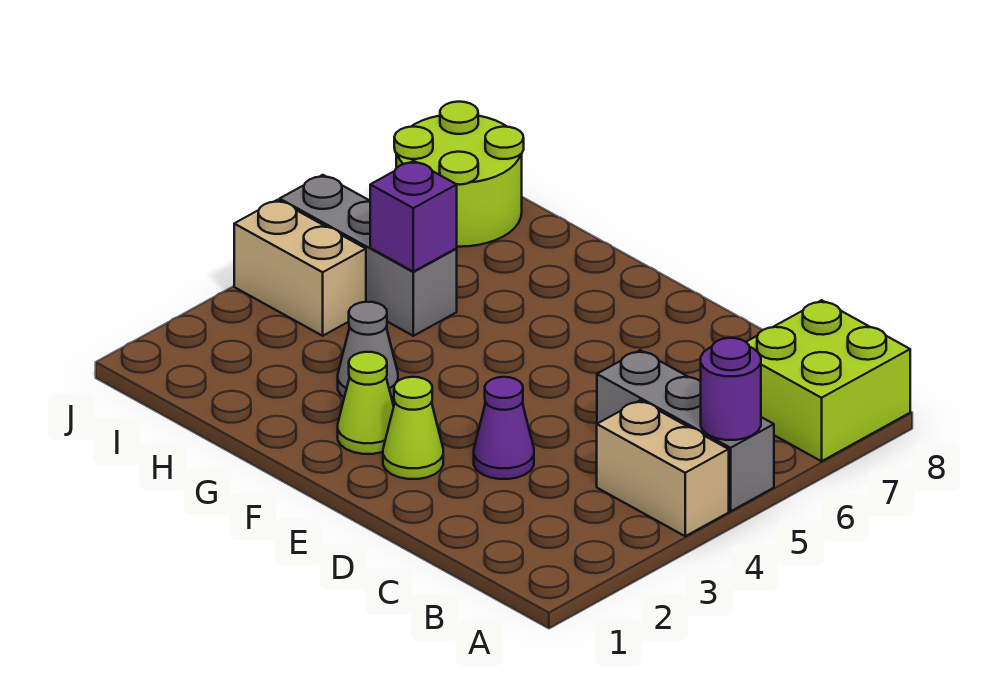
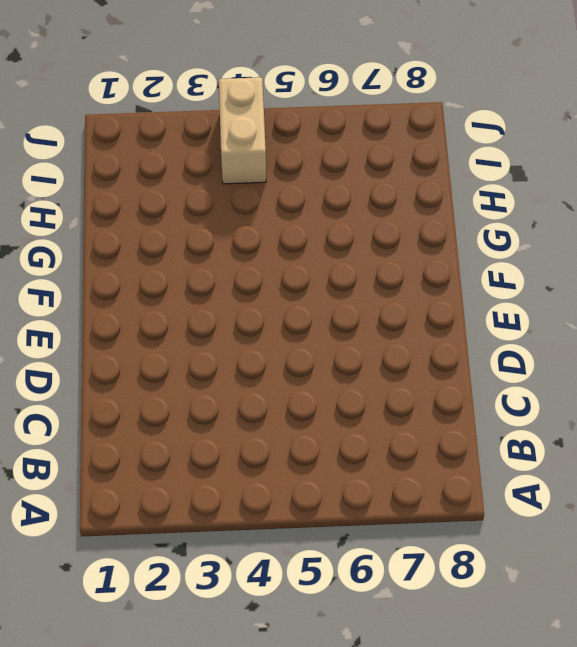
none -> tan brick A4:B4 level 1
none -> grey brick A5:C5 level 1
none -> lime brick A7:B8 level 1

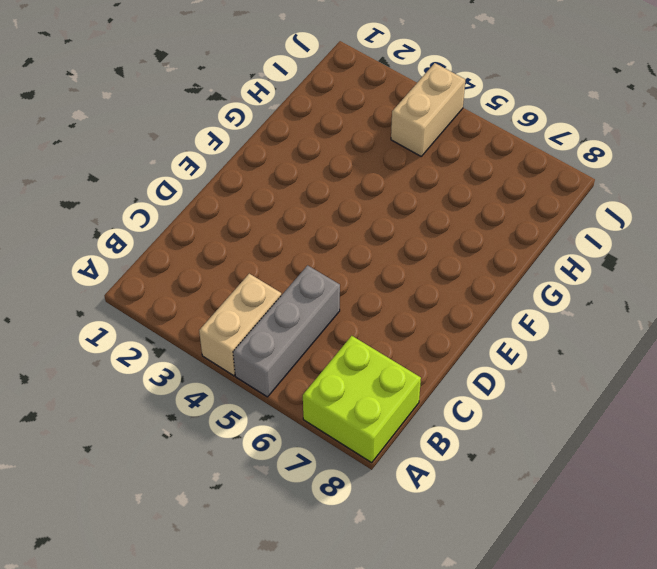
none -> purple cone D3 level 1
none -> lime cone E2 level 1
none -> lime cone F2 level 1

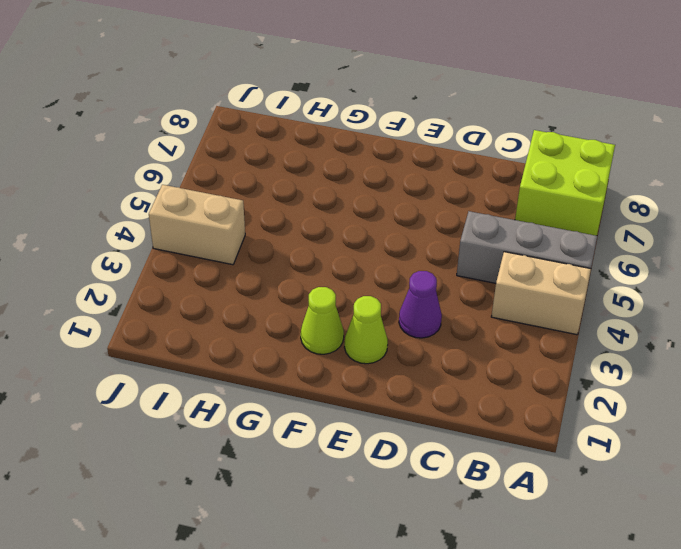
none -> grey cone G3 level 1
none -> grey brick H5:J5 level 1
none -> lime round brick I7:J8 level 1

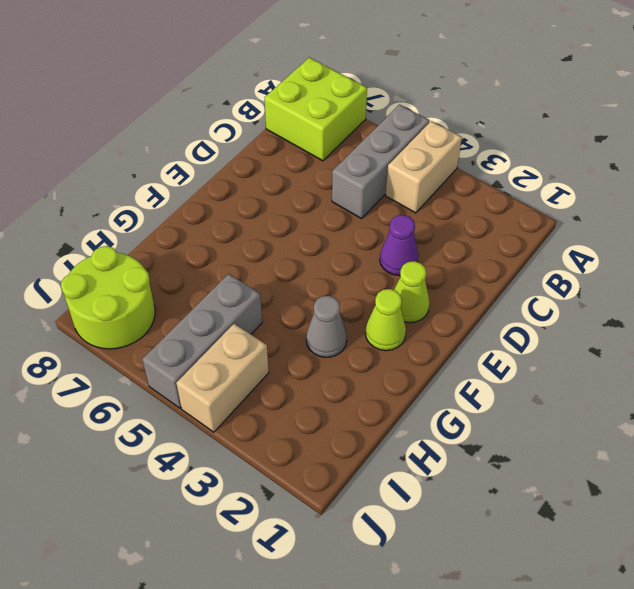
none -> purple round brick A5 level 2
none -> purple brick H5 level 2

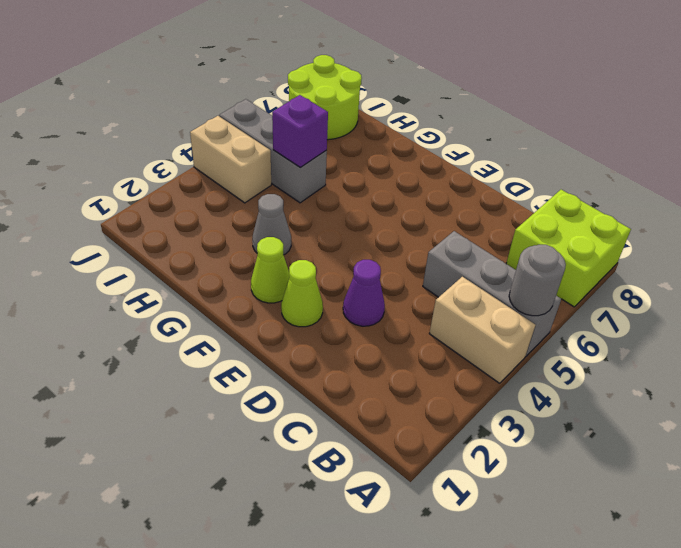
grey round brick A5 level 2 -> purple round brick A5 level 2

